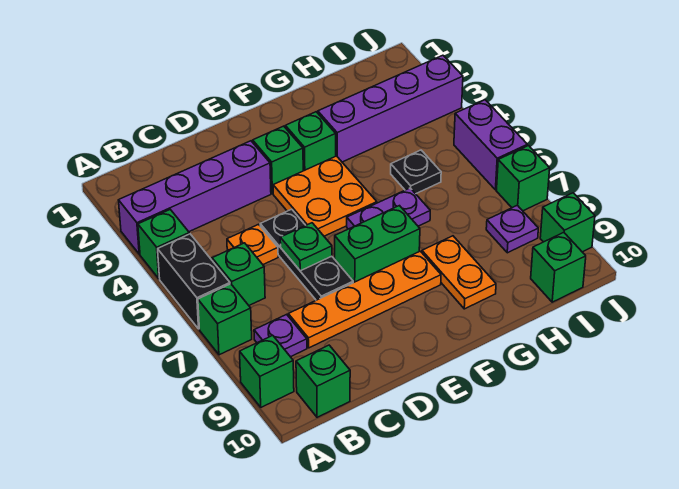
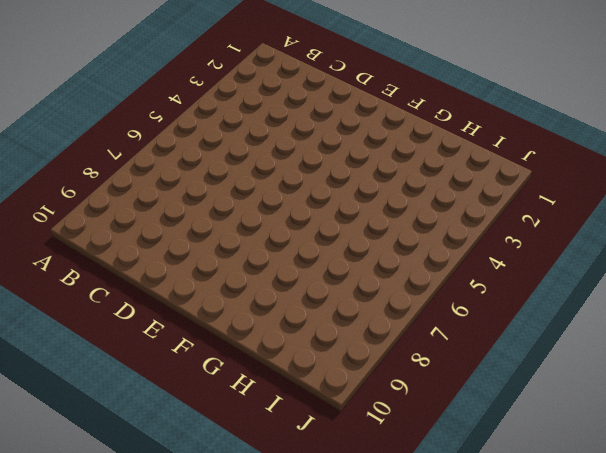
none -> purple brick A3:D3 level 1
none -> green brick A4 level 1
none -> black brick A5:A6 level 1

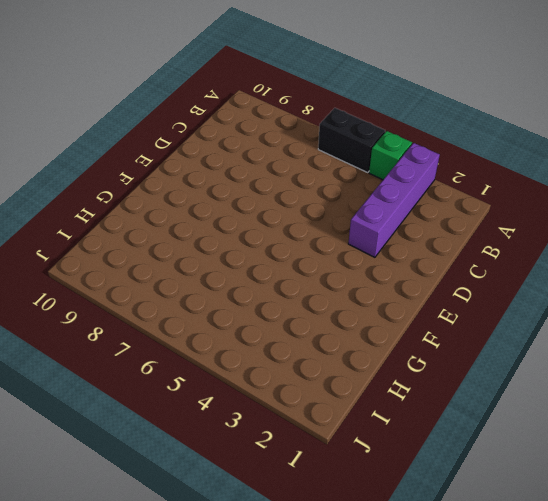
none -> green brick A7 level 1
none -> green brick A9 level 1
none -> green brick B6 level 1

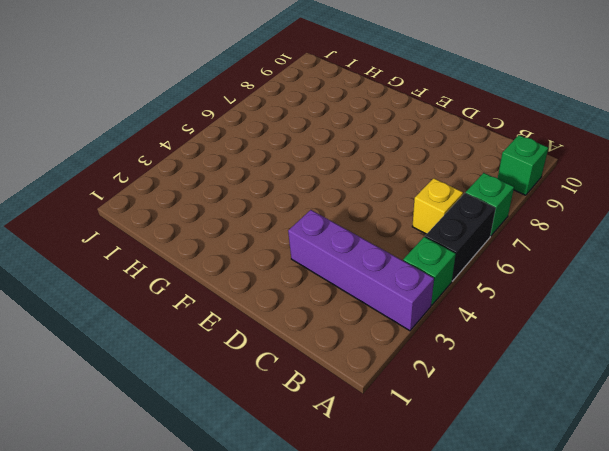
yellow brick B6 level 1 -> green brick B6 level 1
none -> purple plate B8 level 1
none -> green brick B10 level 1
none -> orange plate C5 level 1

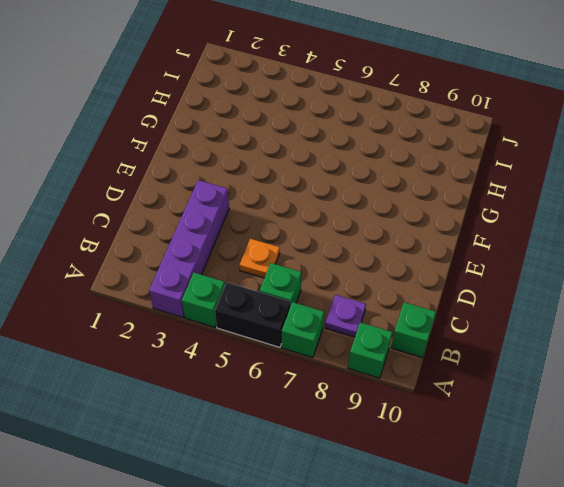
none -> orange plate C8:F8 level 1
none -> black plate D5:D7 level 1
none -> green brick E3 level 1

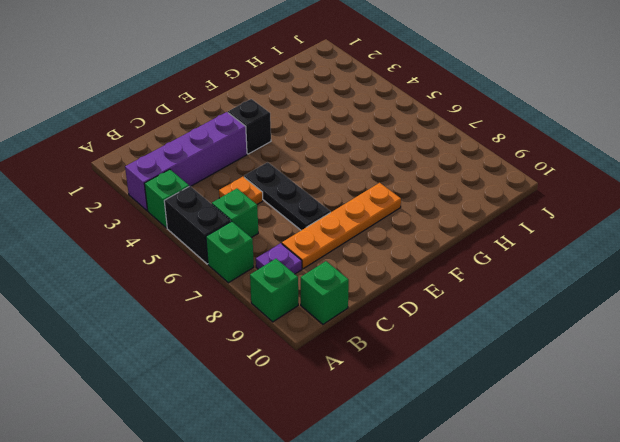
black brick E3 level 1 -> green brick E3 level 1
none -> orange plate E4:F5 level 1
none -> green brick E7:F7 level 1
none -> green brick F3 level 1

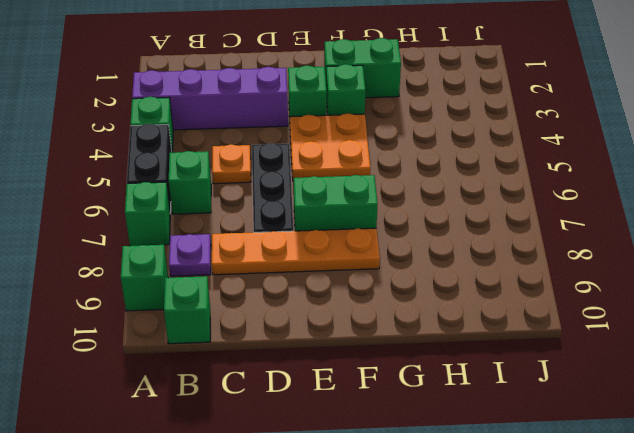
green brick F2:G2 level 1 -> none
none -> purple plate F6:G6 level 1
none -> purple brick G3:J3 level 1
none -> orange plate G8:G9 level 1

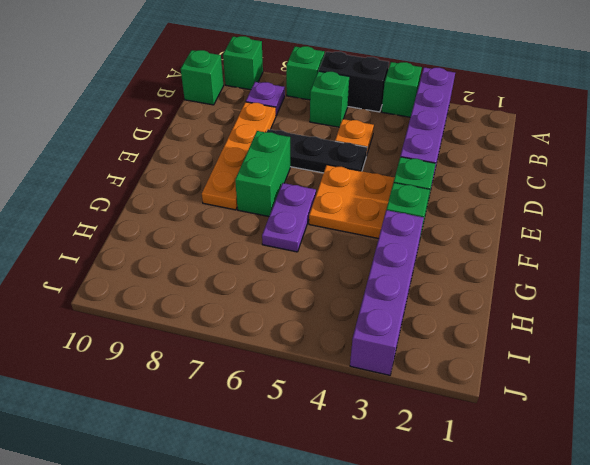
none -> orange plate G8:G9 level 1
none -> black plate H5 level 1
none -> purple plate I8 level 1

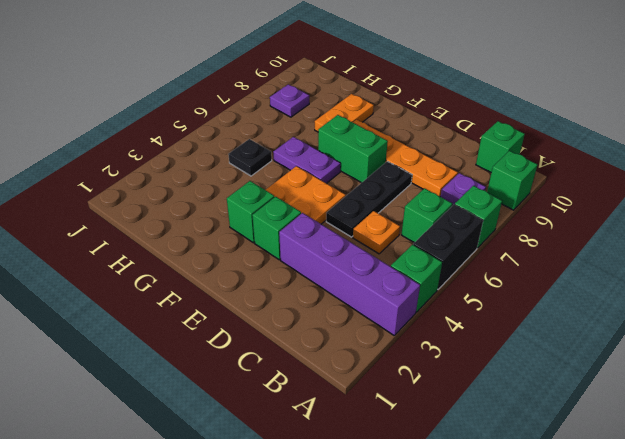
none -> purple brick G3:J3 level 1
none -> green brick I10 level 1
none -> purple brick J5:J6 level 1

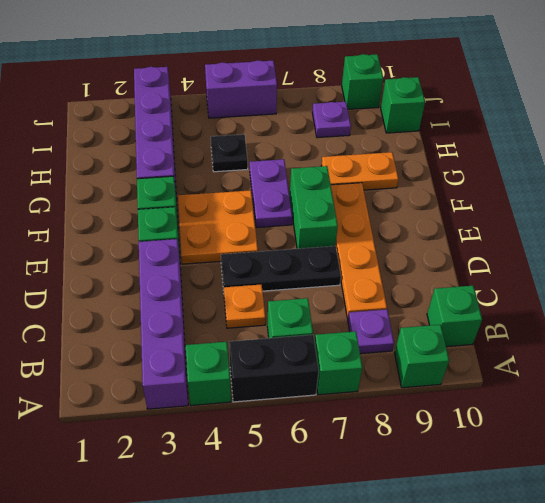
none -> green brick J7 level 1
none -> green plate D6 level 2

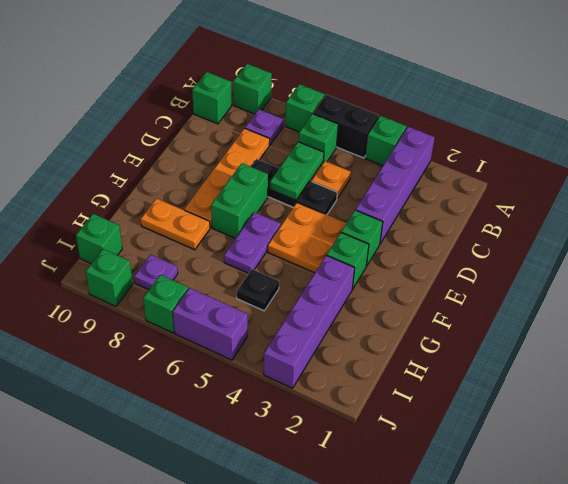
green plate C6:D6 level 2 -> green plate D6 level 2

